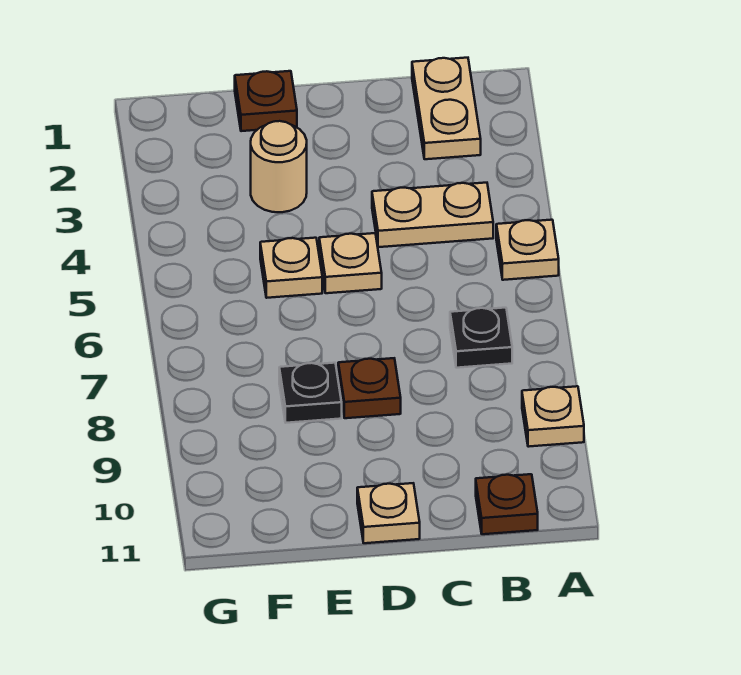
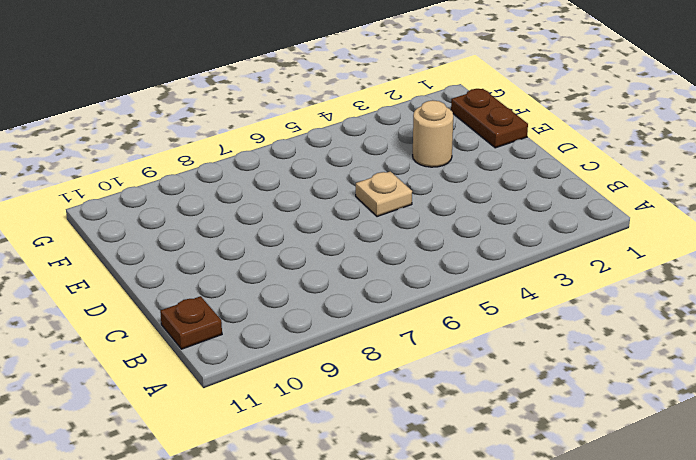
brown plate E1:F1 level 1 -> brown plate E1 level 1
none -> tan plate A5 level 1
none -> tan plate A9 level 1
none -> tan plate B1:B2 level 1

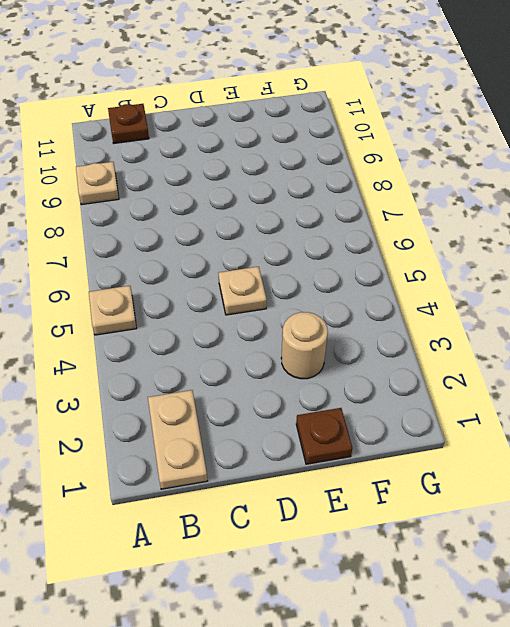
none -> tan plate B4:C4 level 1
none -> black plate B7 level 1
none -> brown plate D8 level 1

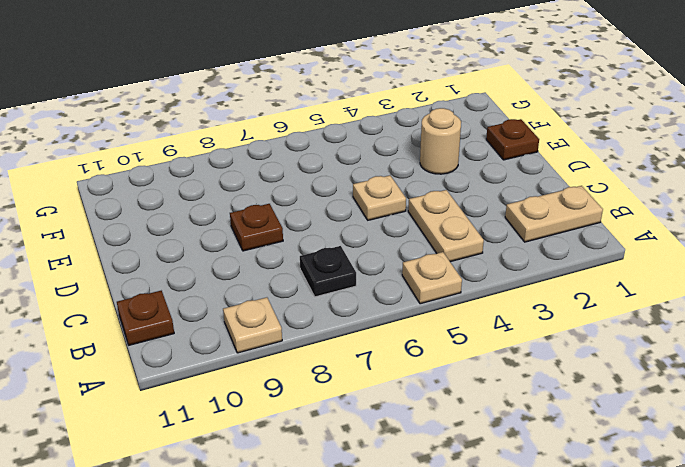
none -> tan plate D11 level 1
none -> tan plate E5 level 1
none -> black plate E8 level 1

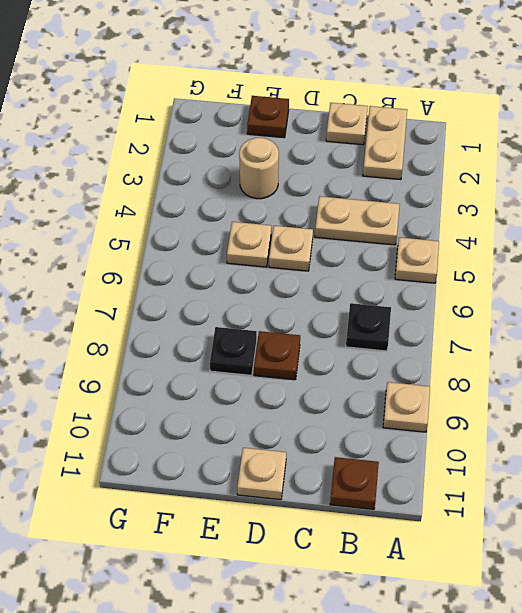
tan plate C1 level 1 -> none

